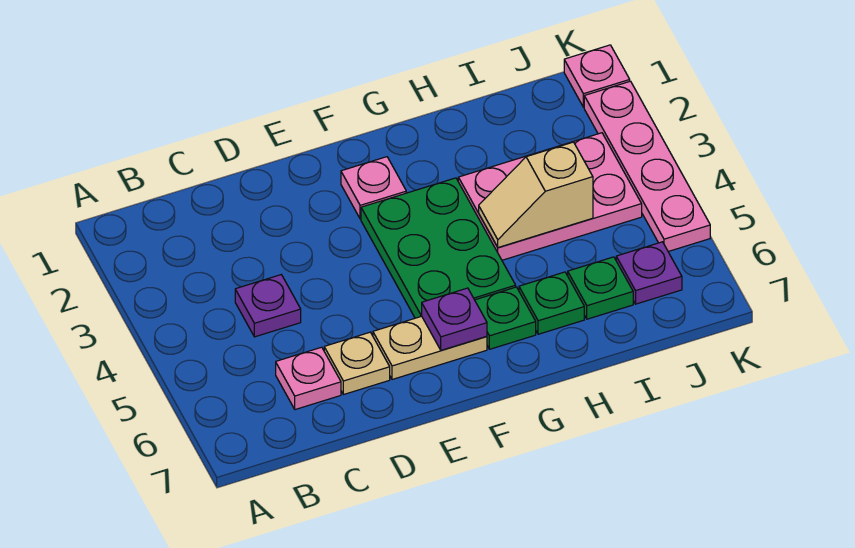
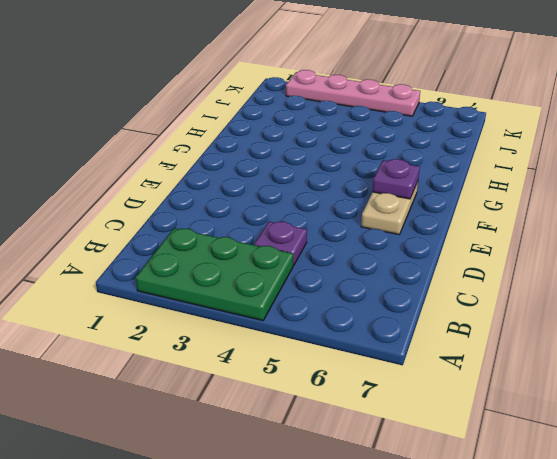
green plate A2:B4 level 1 -> green plate F3:G5 level 1
none -> pink plate C6 level 1
none -> tan plate D6 level 1
none -> pink plate F2 level 1

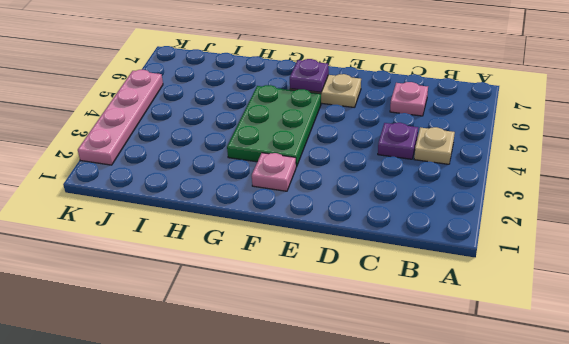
tan plate B4 level 1 -> tan plate D6 level 1
none -> green plate G6 level 1
none -> pink plate H3:J4 level 1
none -> green plate H6 level 1

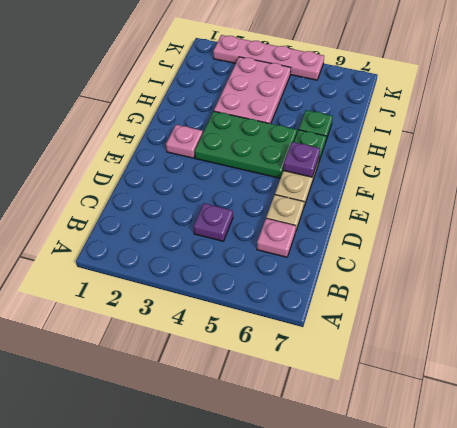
none -> green plate I6 level 1
none -> purple plate J6 level 1
none -> pink plate K1 level 1

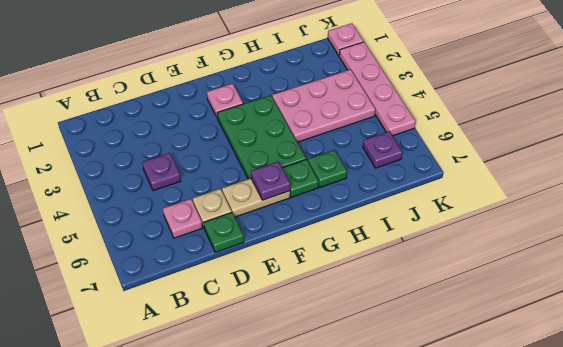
green plate D7 level 1 -> green plate I6 level 1
none -> tan slope H4:I4 level 2 top I

